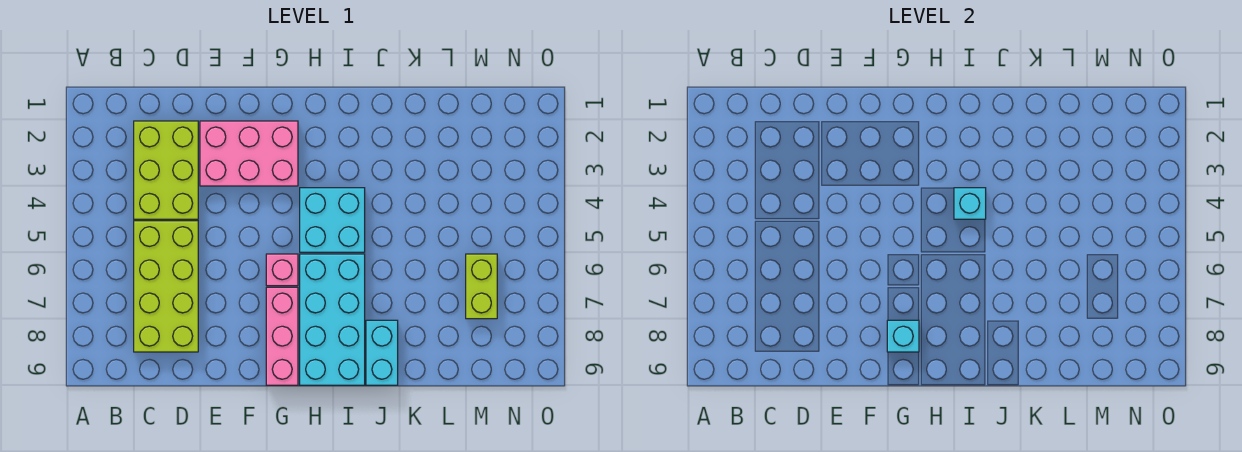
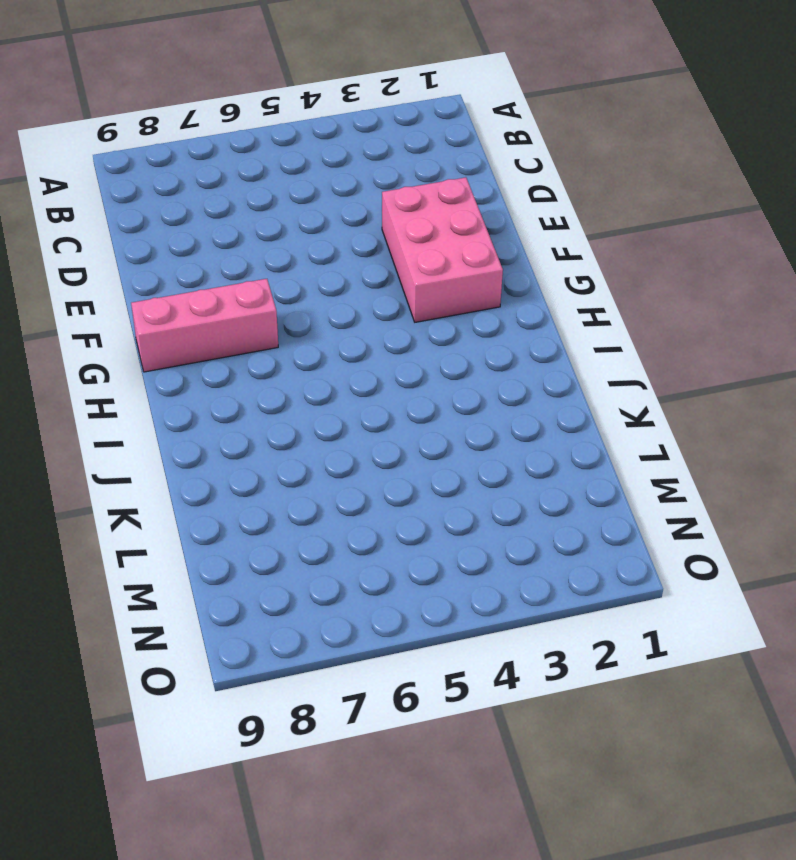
none -> lime brick C2:D4 level 1
none -> lime brick C5:D8 level 1

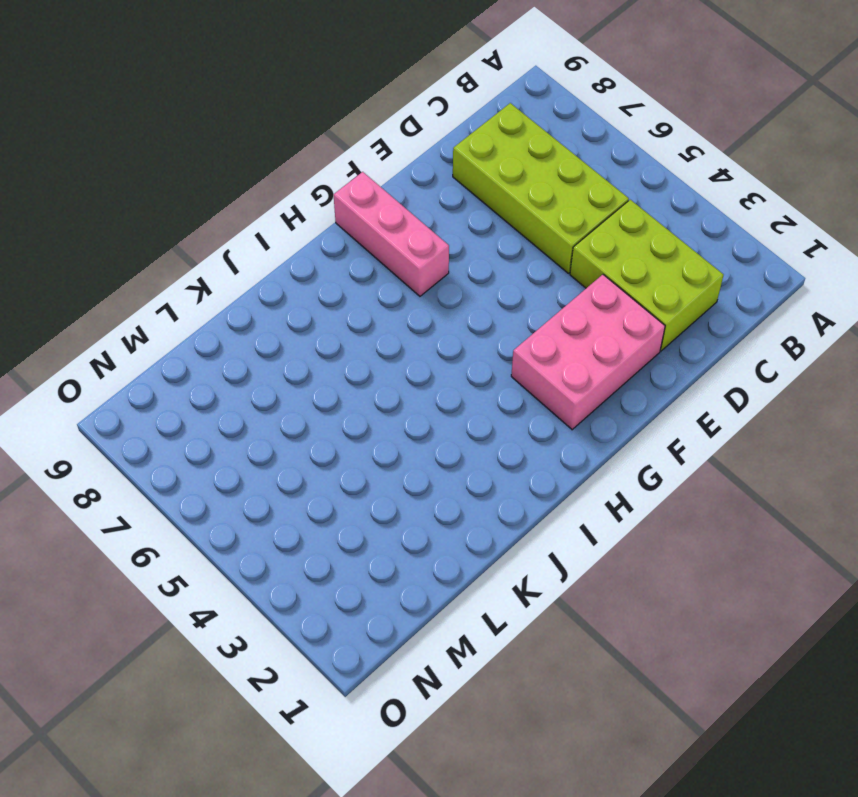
none -> pink brick G6 level 1
none -> cyan brick H4:I5 level 1

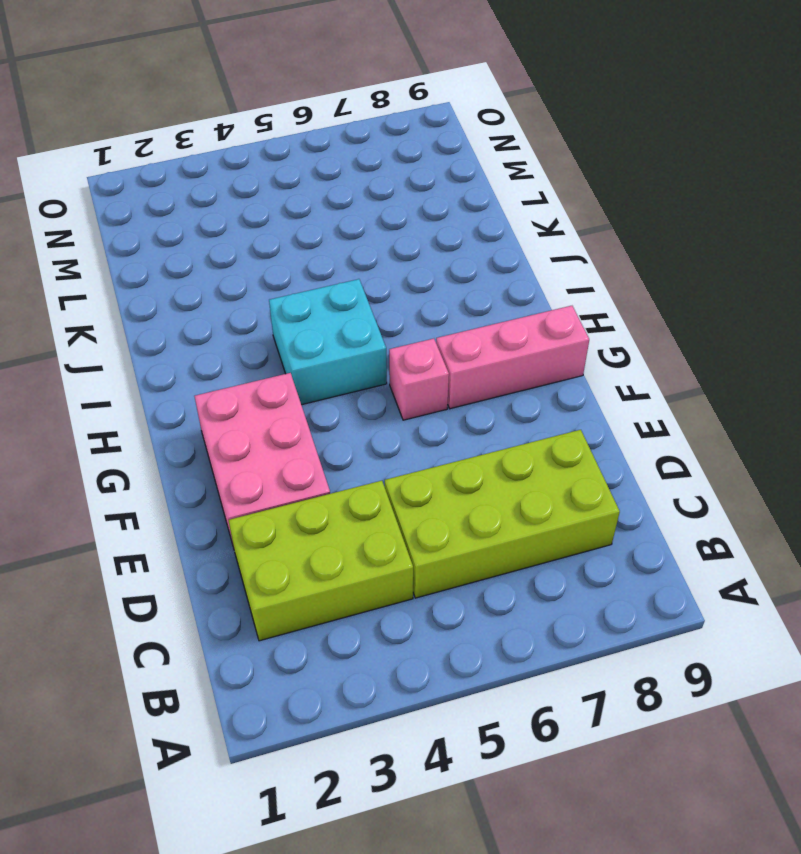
none -> cyan brick H6:I9 level 1
none -> cyan brick J8:J9 level 1

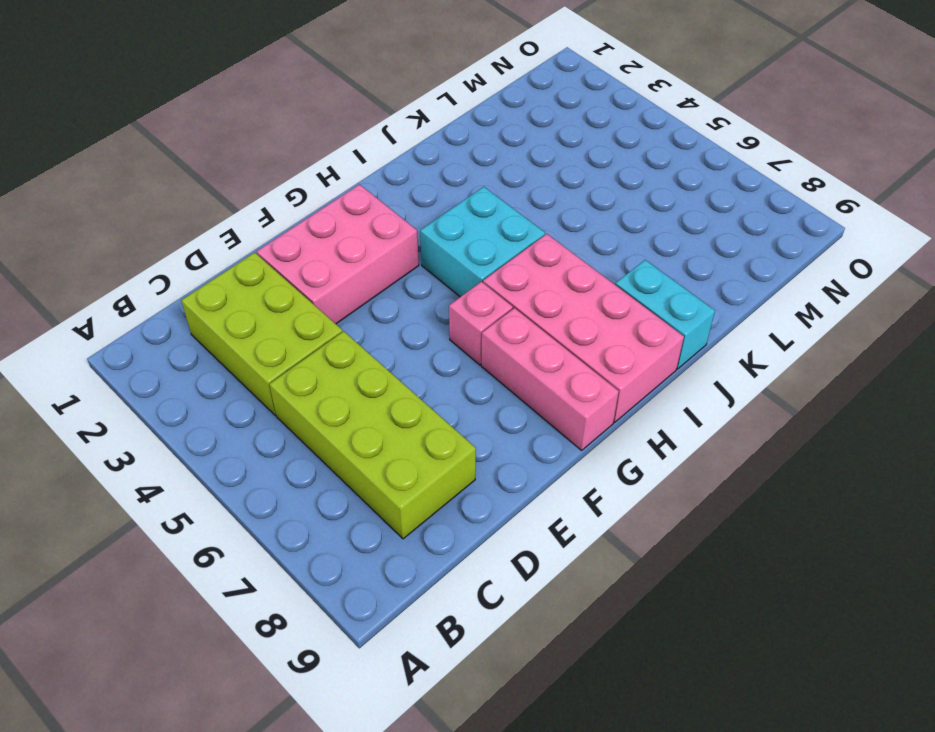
pink brick H6:I9 level 1 -> cyan brick H6:I9 level 1
none -> lime brick M6:M7 level 1
none -> cyan brick G8 level 2

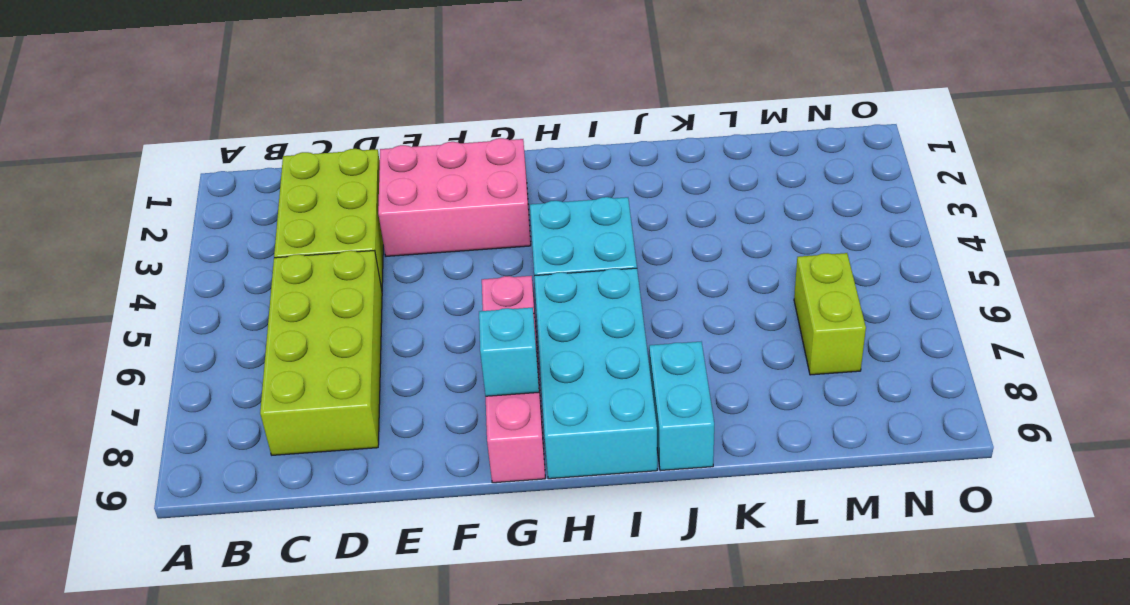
none -> cyan brick I4 level 2

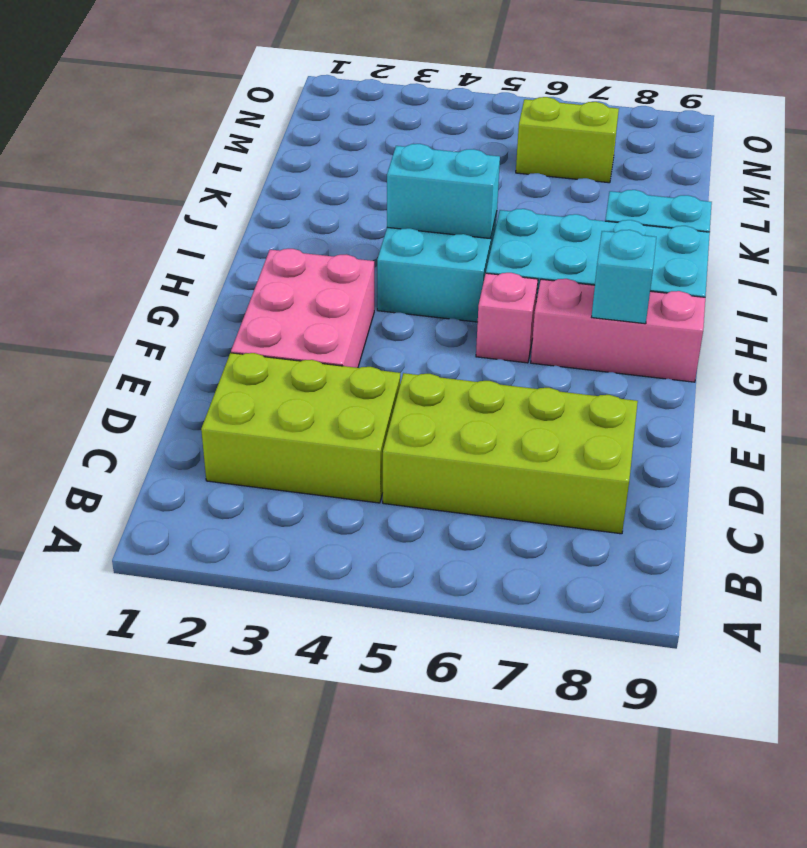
cyan brick I4:I5 level 2 -> cyan brick I4 level 2

